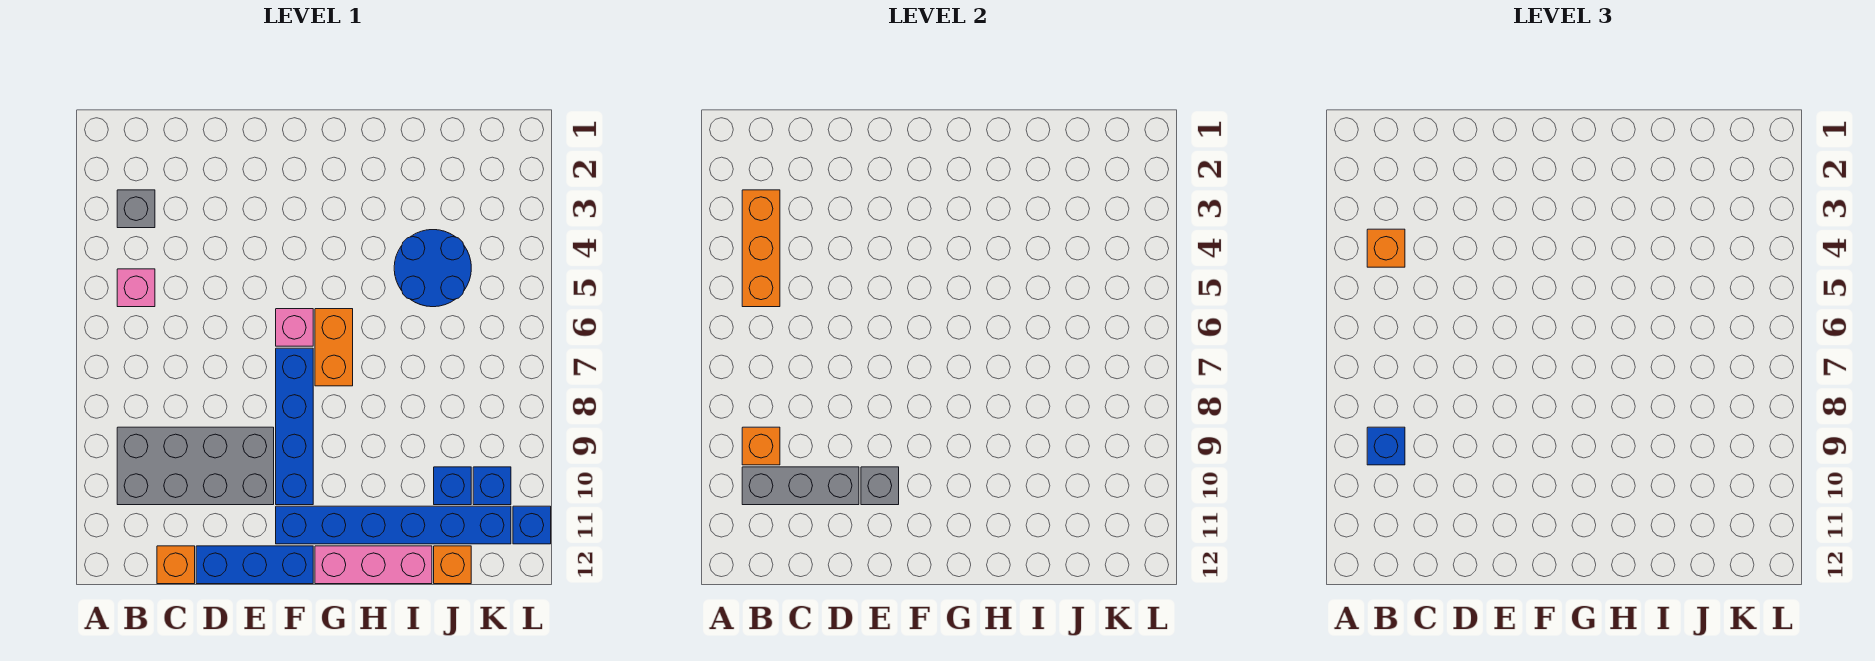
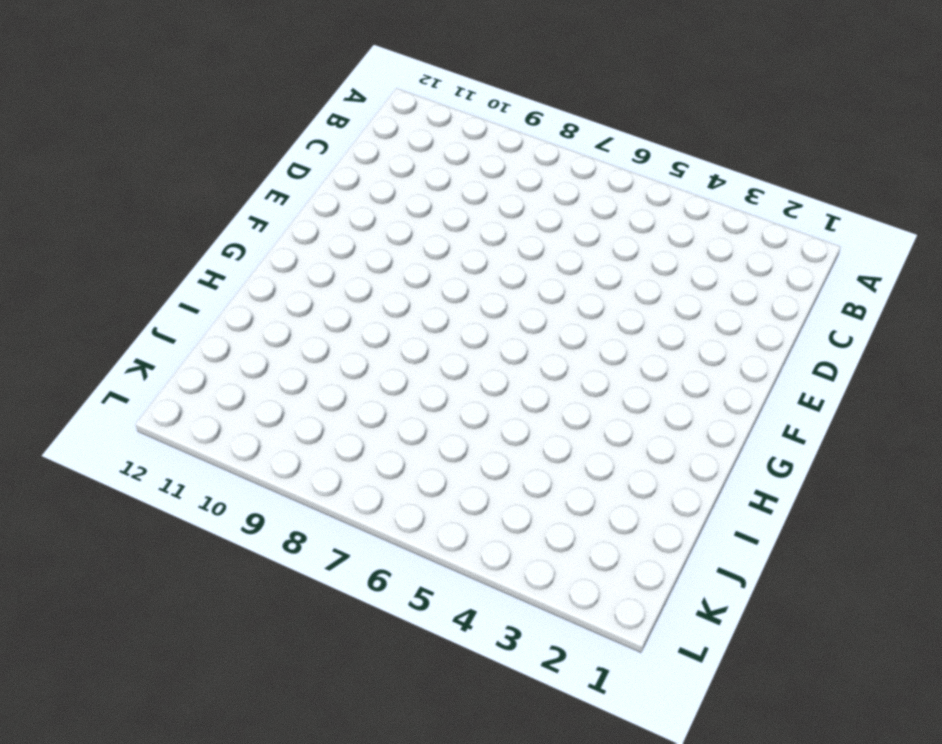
none -> grey brick B3 level 1
none -> pink brick B5 level 1
none -> grey brick B9:E10 level 1

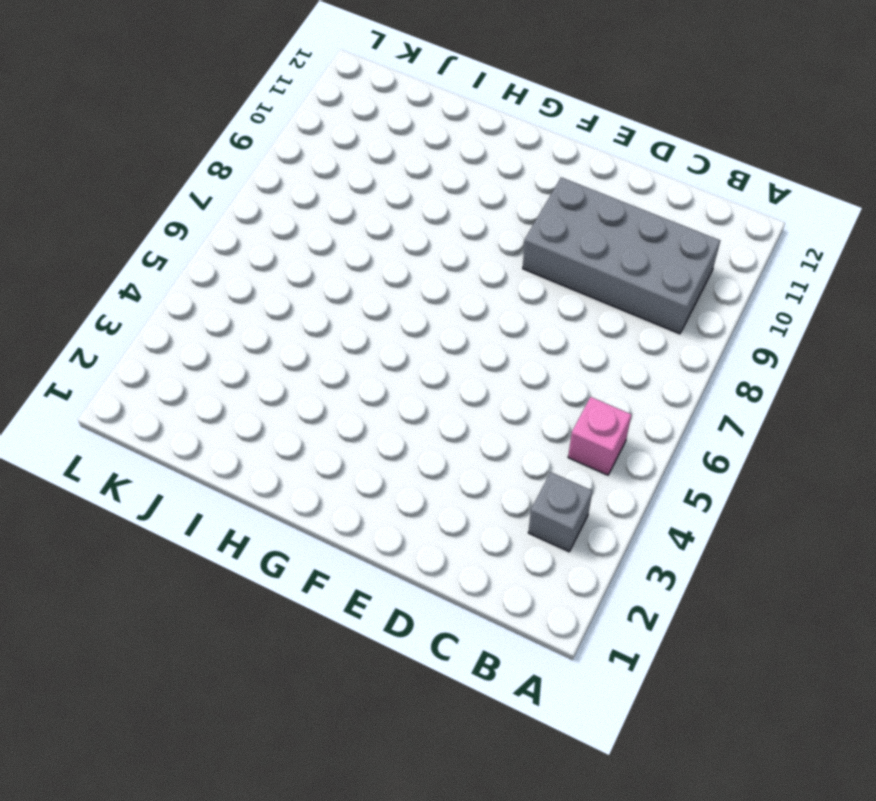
none -> orange brick C12 level 1
none -> blue brick D12:F12 level 1
none -> pink brick F6 level 1

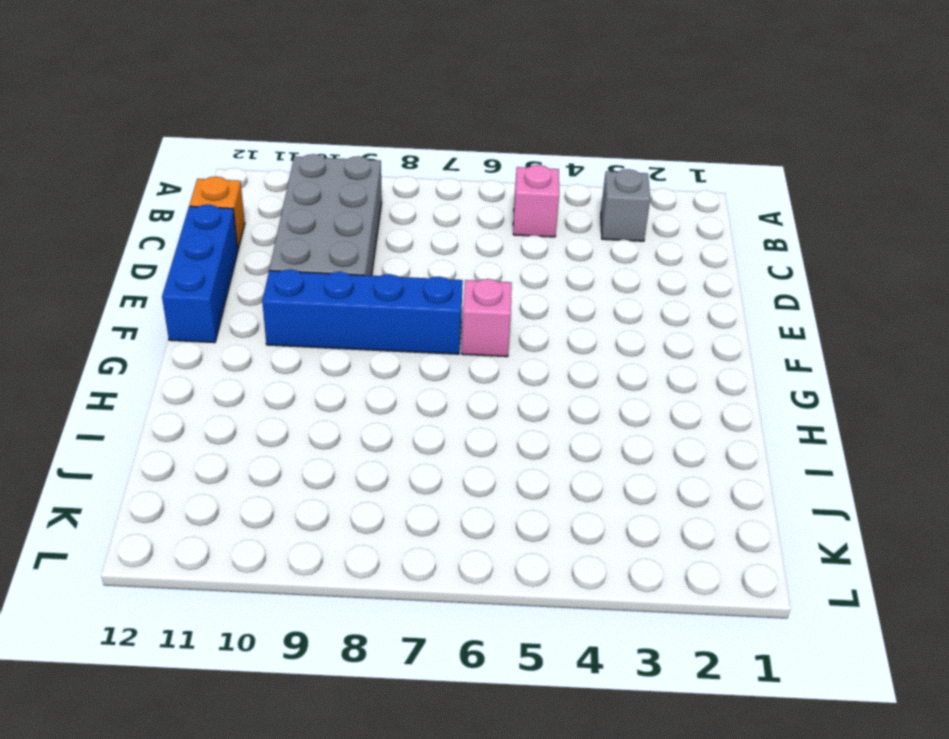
none -> blue brick F11:K11 level 1
none -> orange brick G6:G7 level 1
none -> pink brick G12:I12 level 1

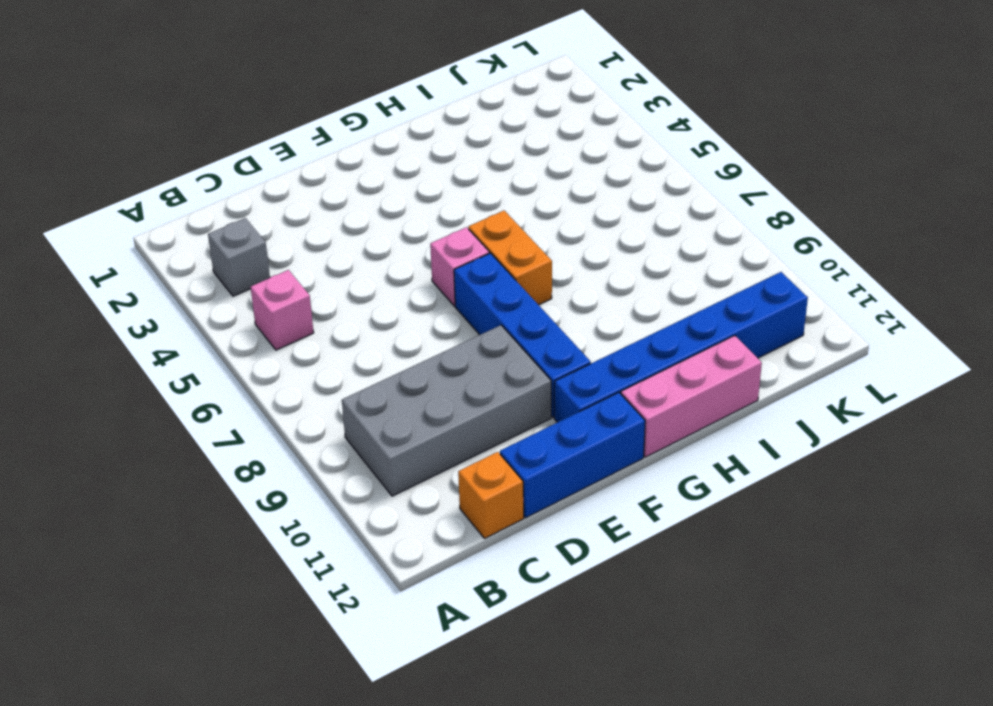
none -> blue round brick I4:J5 level 1
none -> blue brick J10 level 1
none -> orange brick J12 level 1

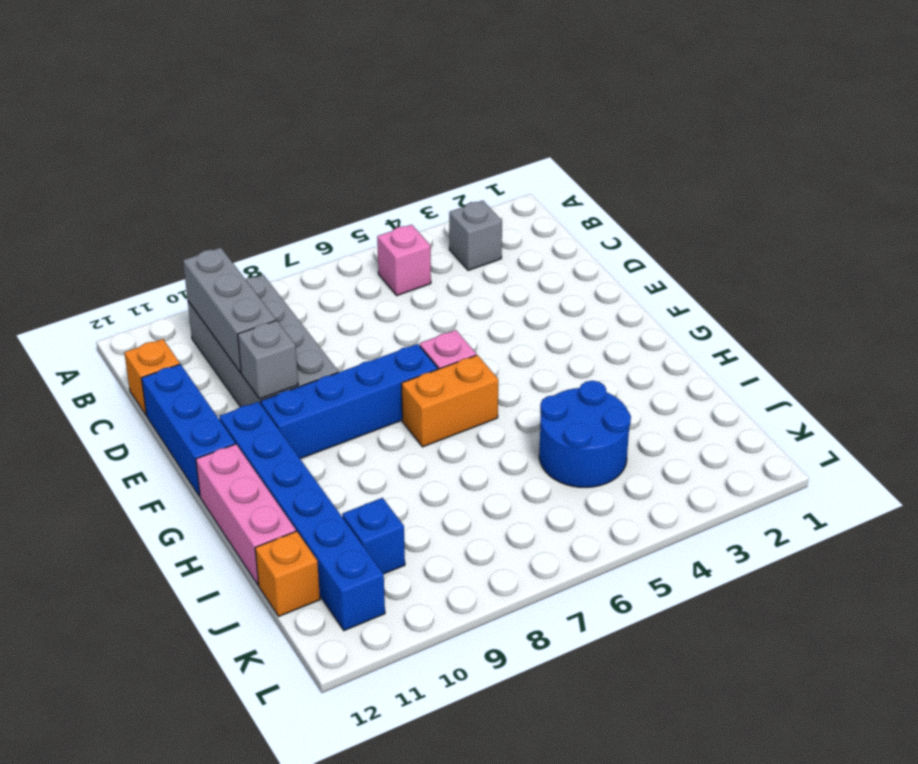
none -> blue brick K10 level 1
none -> blue brick L11 level 1
none -> orange brick B3:B5 level 2

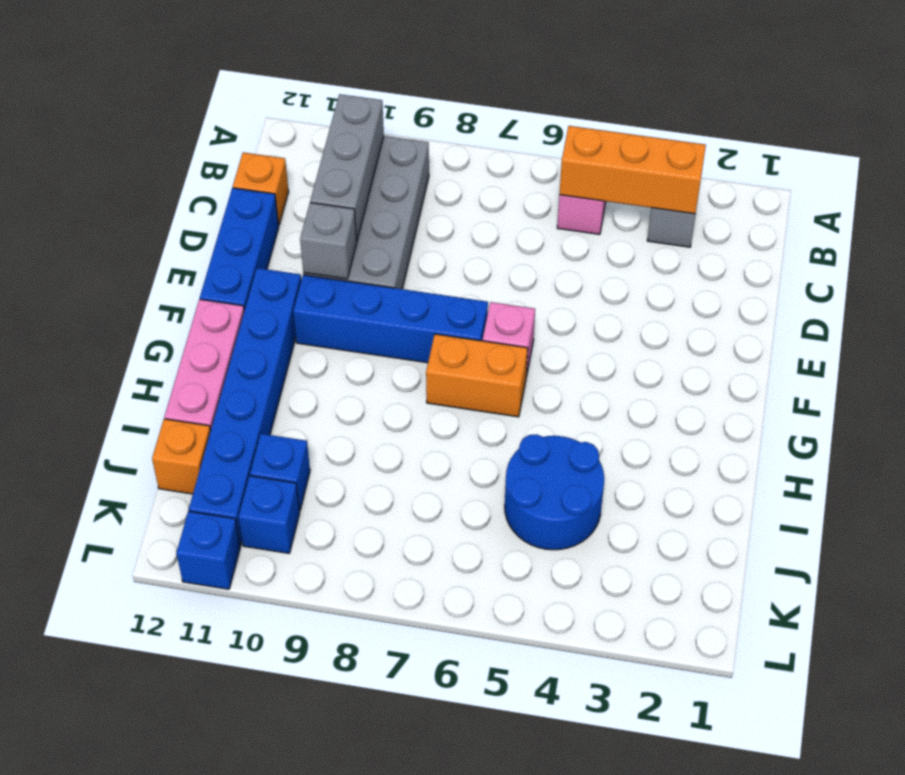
none -> orange brick B9 level 2
none -> orange brick B4 level 3
none -> blue brick B9 level 3

